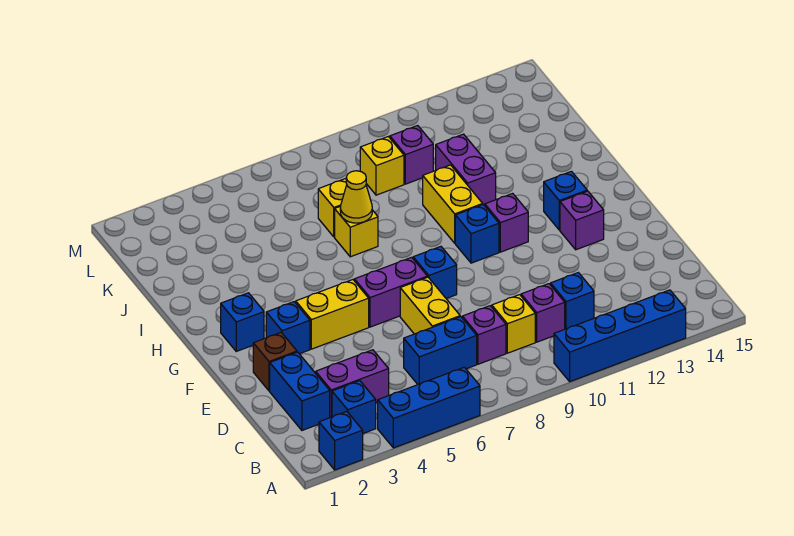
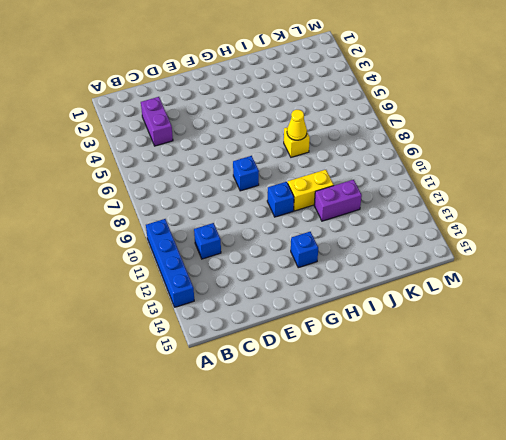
none -> blue brick A2 level 1
none -> blue brick A4:A6 level 1
none -> blue brick B3 level 1

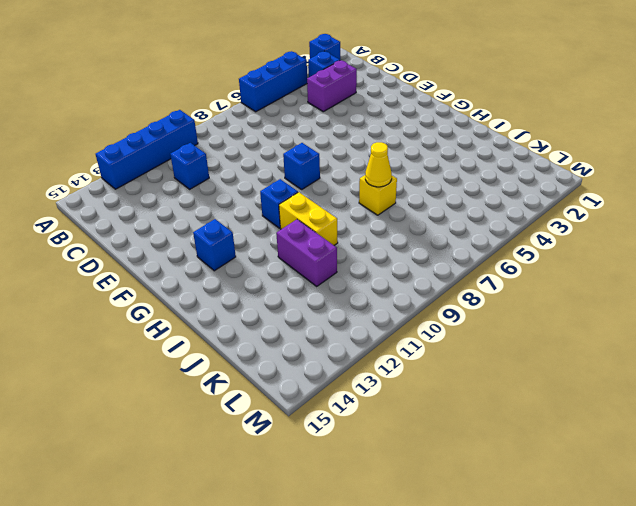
none -> blue brick C2:D2 level 1
none -> blue brick C6:C7 level 1
none -> purple brick C8 level 1

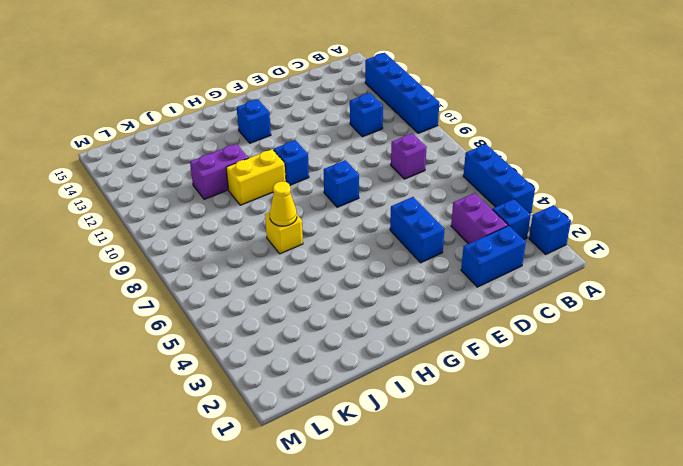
blue brick E4:E5 level 1 -> blue brick C6:C7 level 1
none -> yellow brick C9 level 1
none -> purple brick C10 level 1
none -> yellow brick D7:E7 level 1

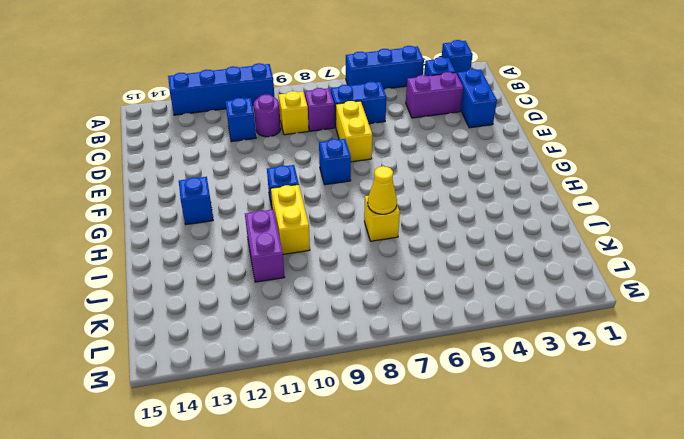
purple round brick C10 level 1 -> purple brick C10 level 1
none -> brown brick E2 level 1
none -> blue brick F3 level 1
none -> yellow brick F4:F5 level 1

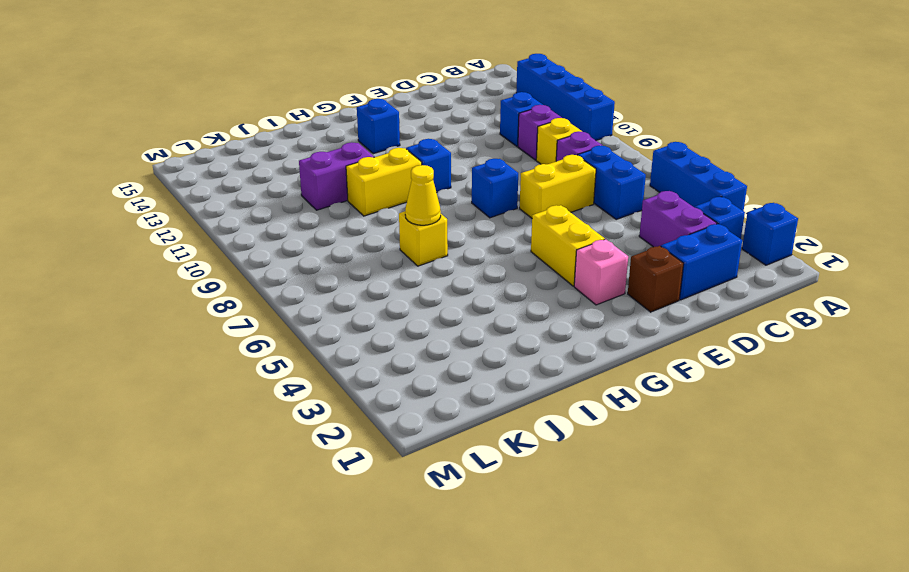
pink brick F3 level 1 -> blue brick F3 level 1
none -> purple brick F6:F7 level 1
none -> purple brick F13 level 1
none -> blue brick G2 level 1

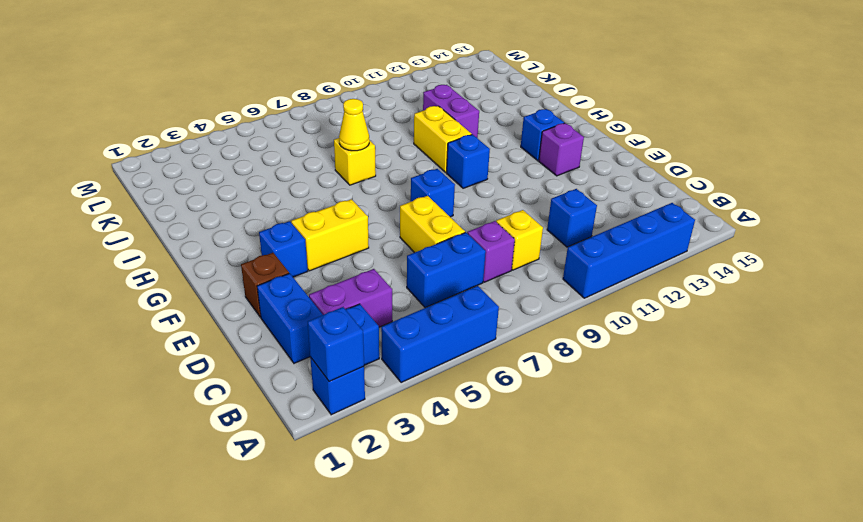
blue brick A2 level 2 -> blue brick G2 level 1
none -> purple brick C10 level 1
none -> purple brick F6:F7 level 1
none -> purple brick G11 level 1

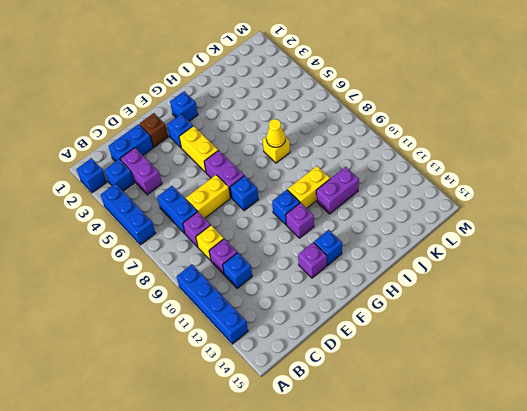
none -> yellow brick J7 level 1
none -> yellow brick K9 level 1
none -> purple brick K10 level 1

